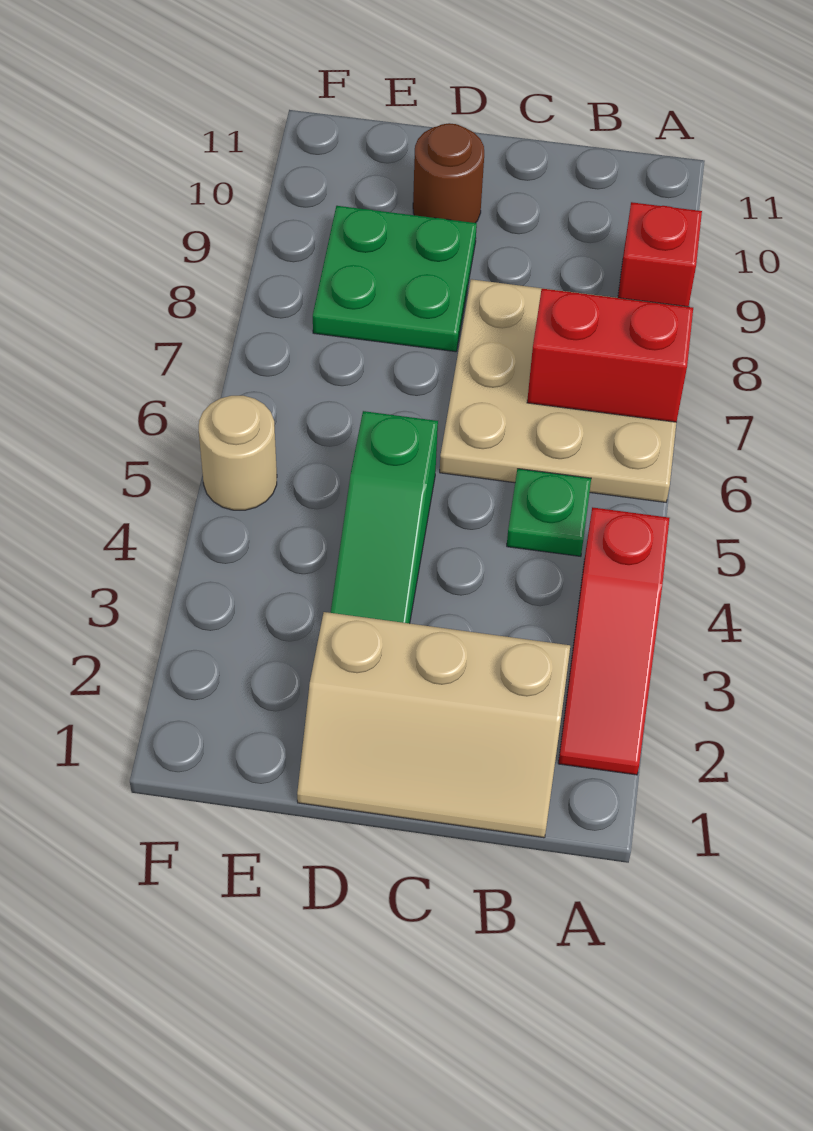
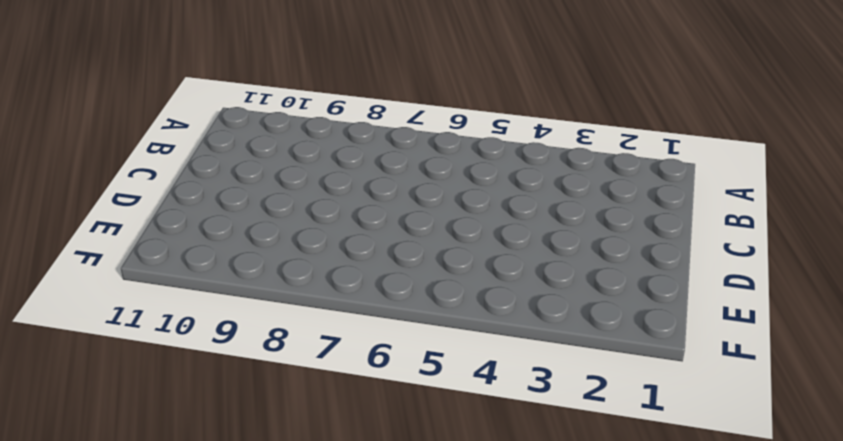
none -> red slope A2:A4 level 1 top 4
none -> tan plate A6:C8 level 1

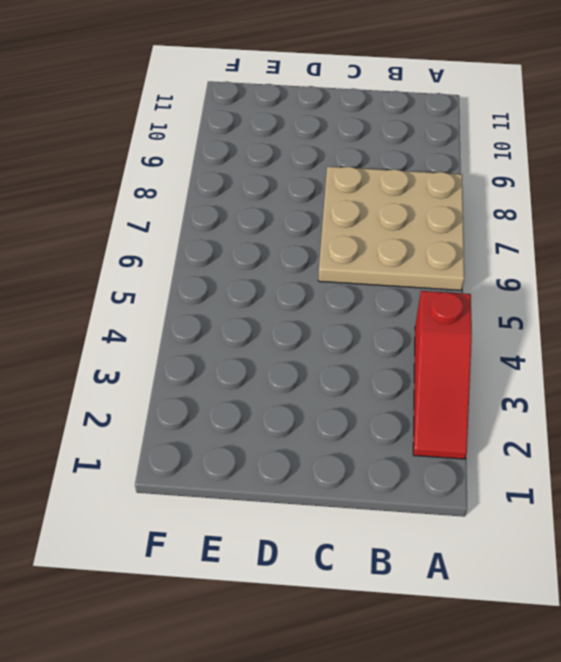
none -> red brick A9 level 1
none -> tan slope B1:D2 level 1 top 2

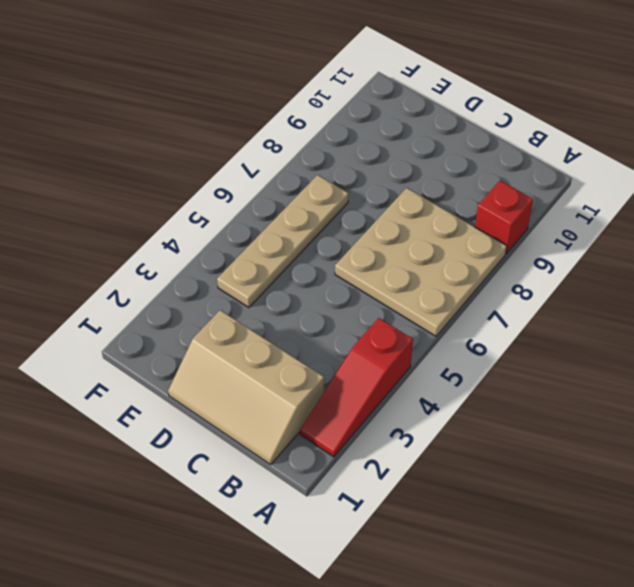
tan plate E4:E7 level 1 -> none
none -> green plate B5 level 1
none -> green slope D3:D5 level 1 top 5

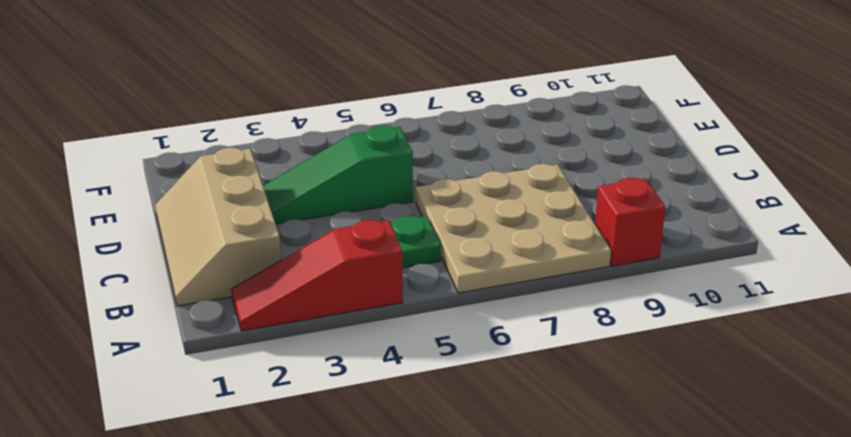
none -> green plate D8:E9 level 1
none -> brown round brick D10 level 1

